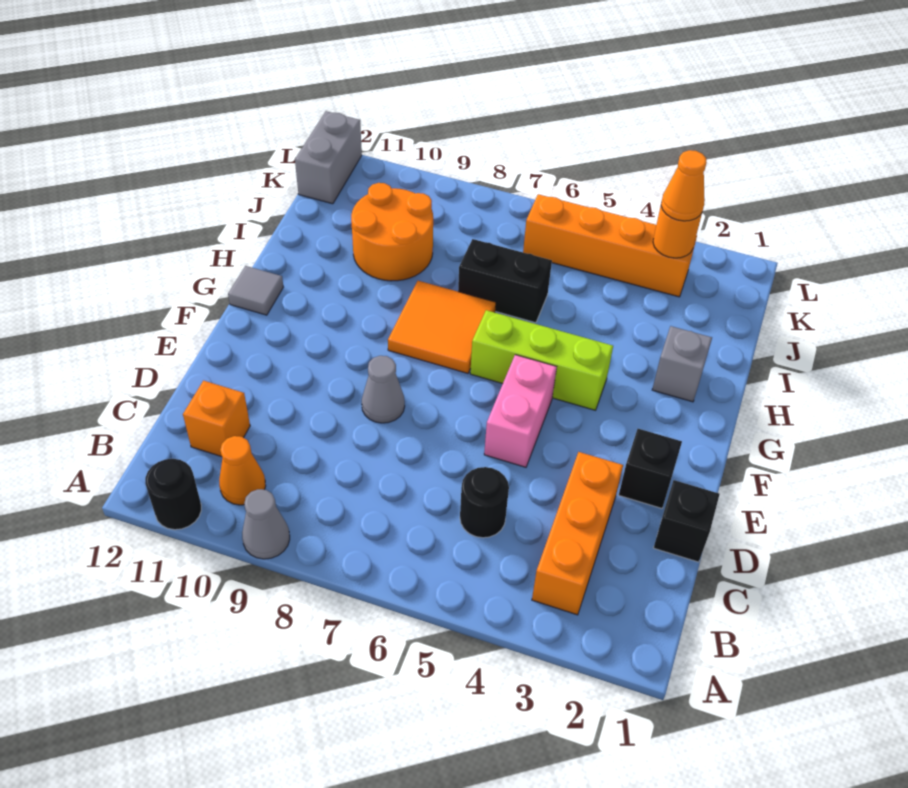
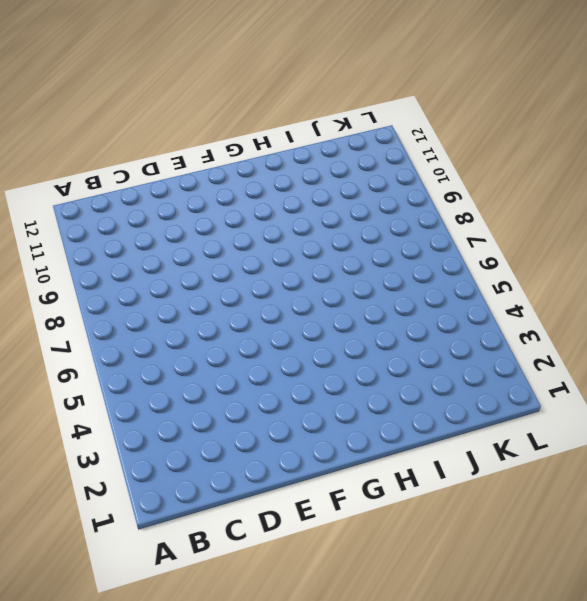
none -> grey cone A9 level 1
none -> black round brick A11 level 1
none -> orange brick B3:D3 level 1

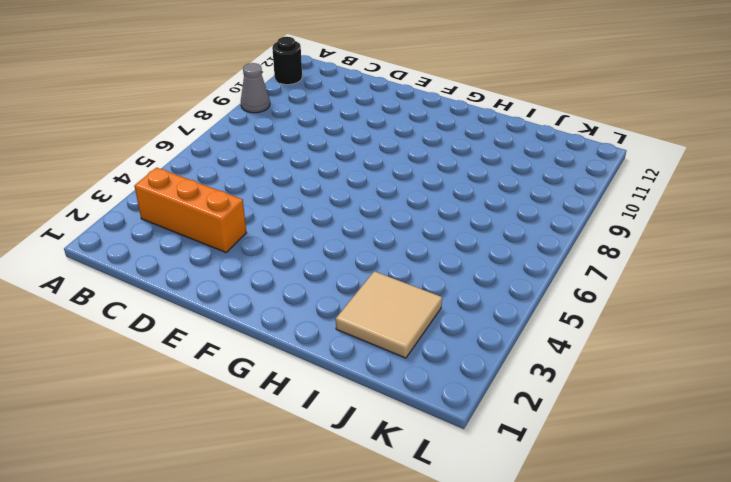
tan tile I2:J3 level 1 -> none
none -> orange cone B10 level 1
none -> black round brick C5 level 1
none -> orange brick C11 level 1

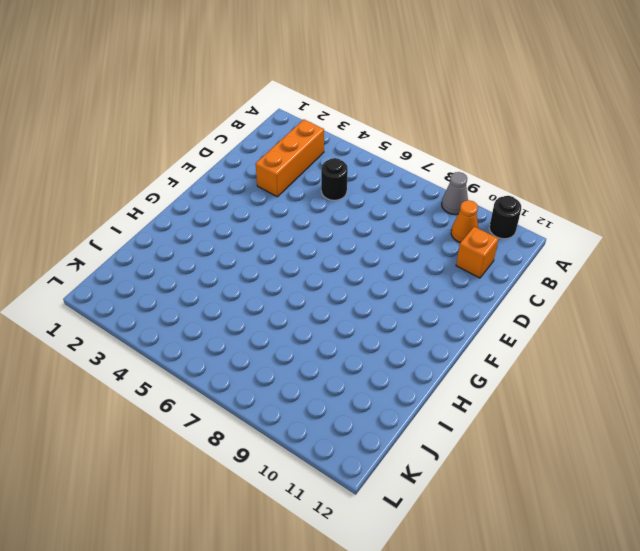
none -> black brick D1 level 1
none -> black brick E2 level 1
none -> pink brick E5:F5 level 1

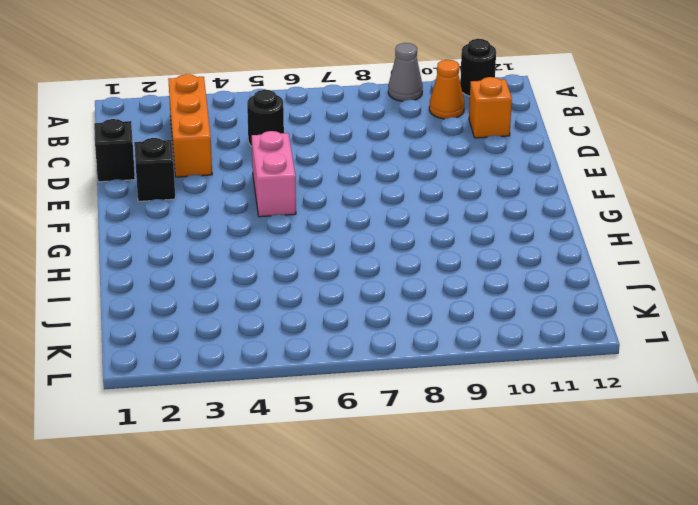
none -> grey cone E8 level 1
none -> lime brick G4:G6 level 1
none -> orange tile G7:H8 level 1

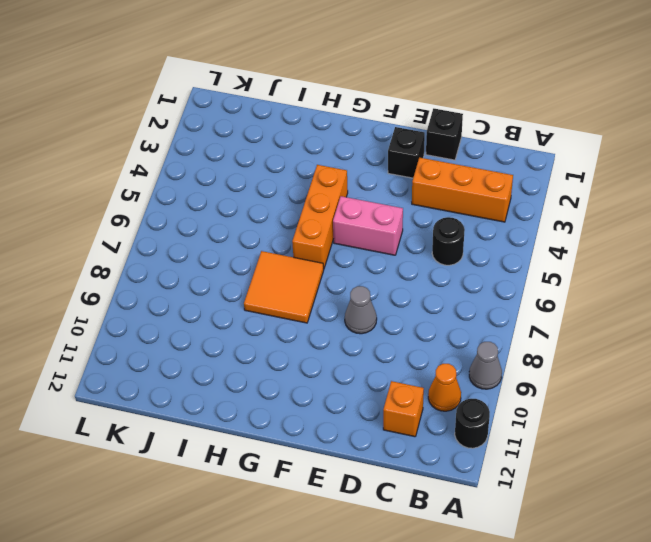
orange brick G4:G6 level 1 -> lime brick G4:G6 level 1
none -> grey tile G12 level 1
none -> grey brick H2 level 1
none -> black brick I6:I7 level 1

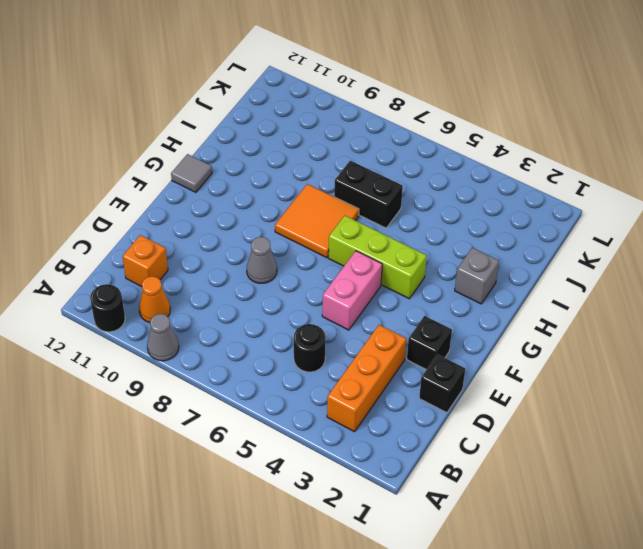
none -> orange round brick I9:J10 level 1
none -> orange brick K3:K6 level 1
none -> grey brick K12:L12 level 1

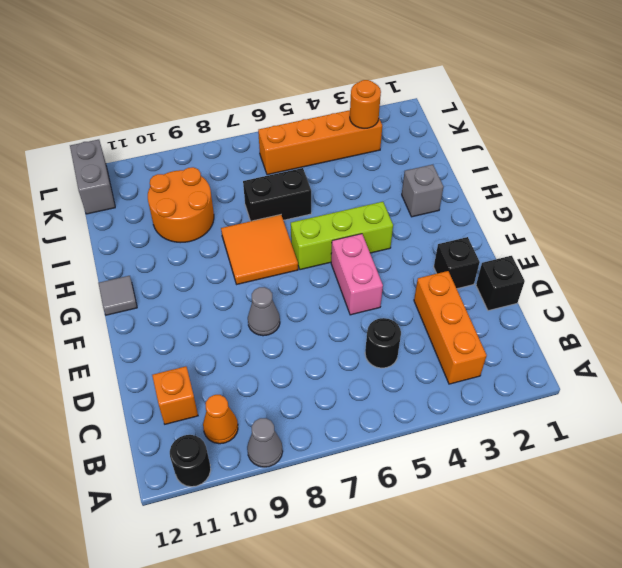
none -> orange cone K3 level 3

